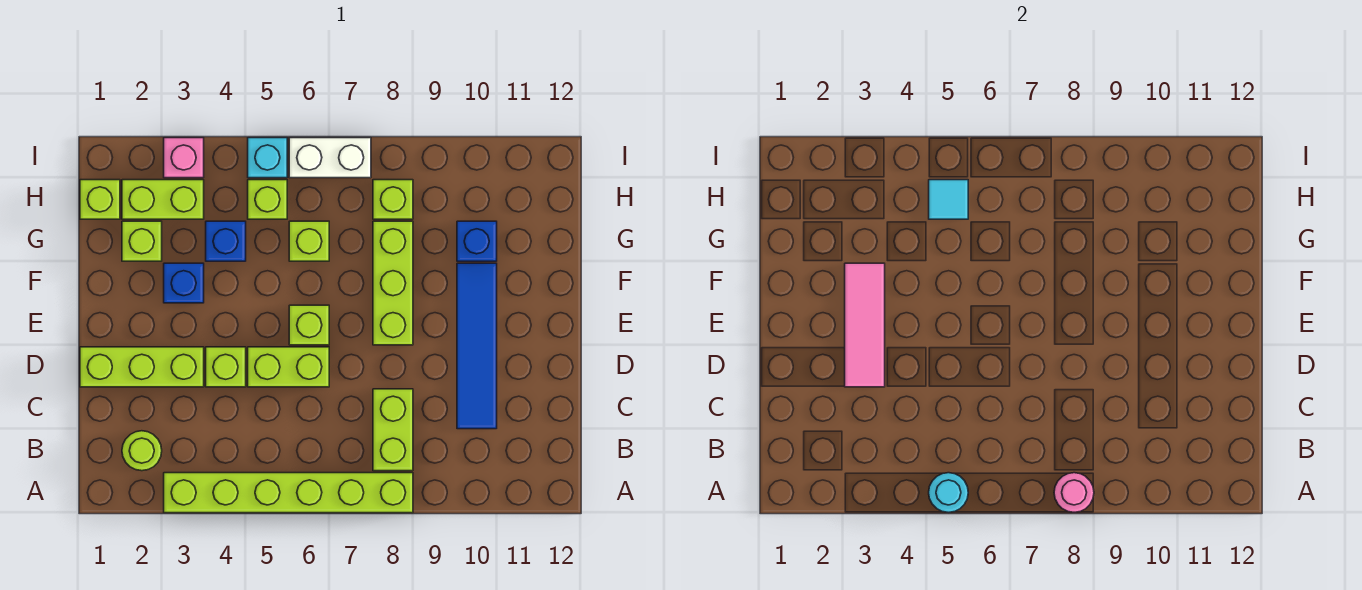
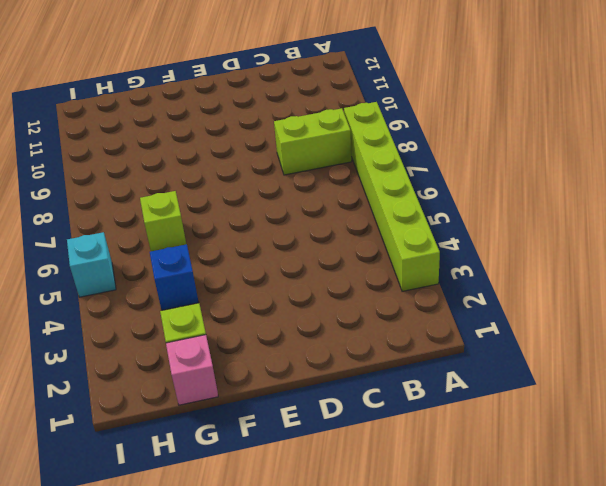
pink brick G1 level 1 -> pink brick I3 level 1
none -> lime round brick B2 level 1
none -> blue tile C10:F10 level 1
none -> lime brick D1:D3 level 1

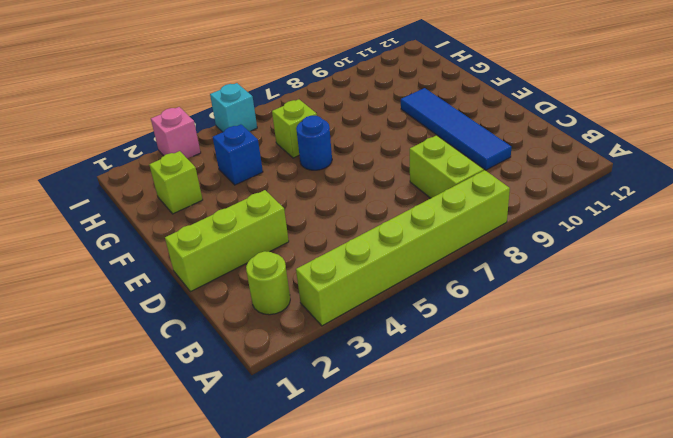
blue round brick F6 level 1 -> none
none -> lime brick D4 level 1
none -> lime brick D5:D6 level 1
none -> lime brick E6 level 1

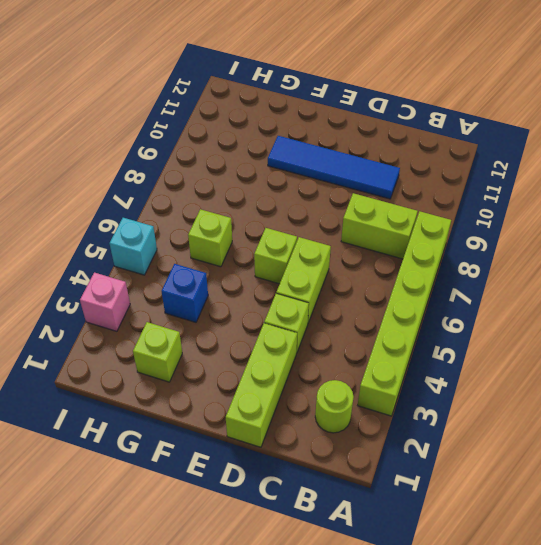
none -> lime brick E8:G8 level 1
none -> blue brick F3 level 1
none -> blue brick G10 level 1

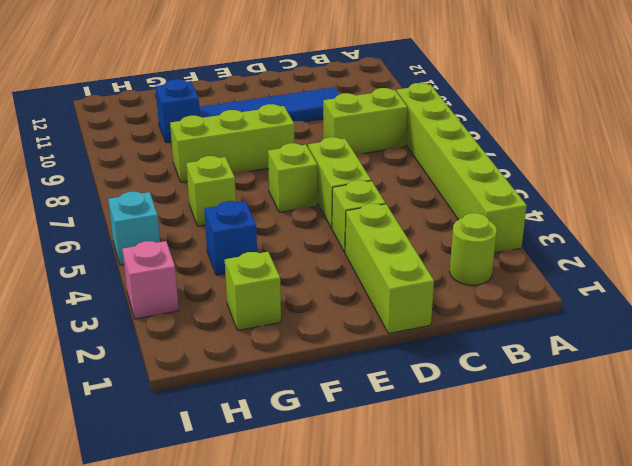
none -> blue brick F3 level 1
none -> lime brick H1 level 1
none -> lime brick H2:H3 level 1

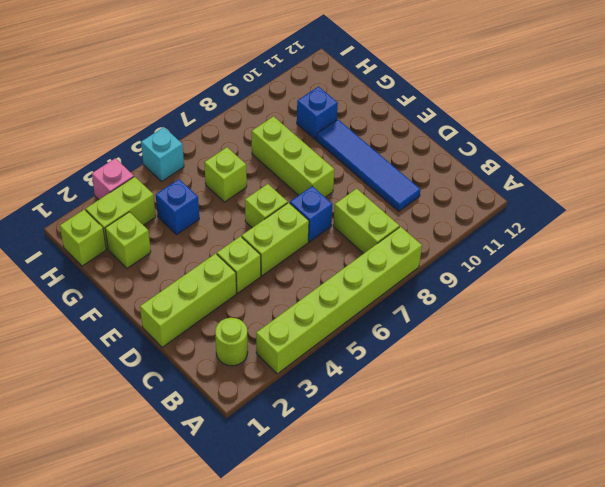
blue brick D7 level 1 -> blue brick F3 level 1
none -> lime brick H5 level 1
none -> lime brick H8 level 1
none -> white brick I6:I7 level 1

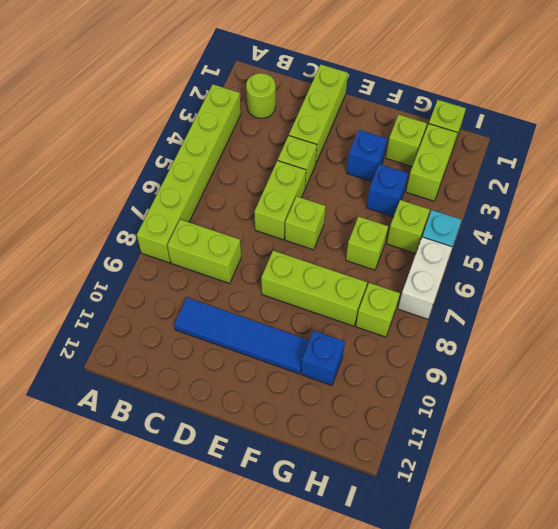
none -> pink brick I3 level 1
none -> cyan round brick A5 level 2
none -> pink round brick A8 level 2

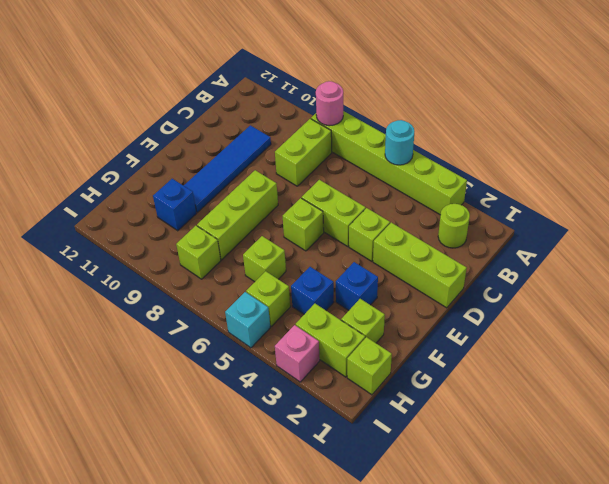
none -> white brick I6:I7 level 1
none -> pink tile D3:F3 level 2
none -> cyan tile H5 level 2

